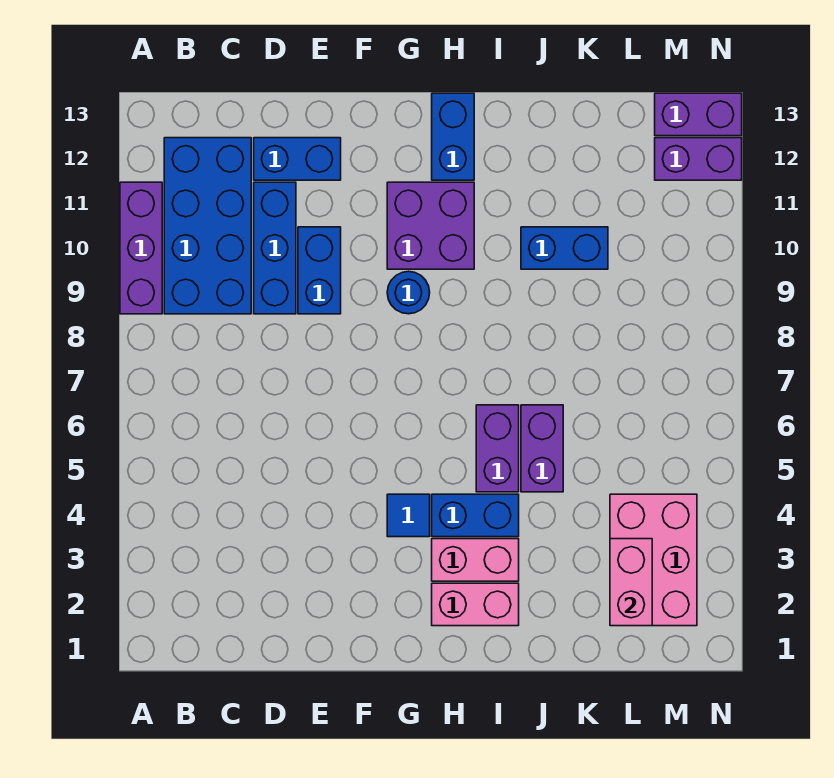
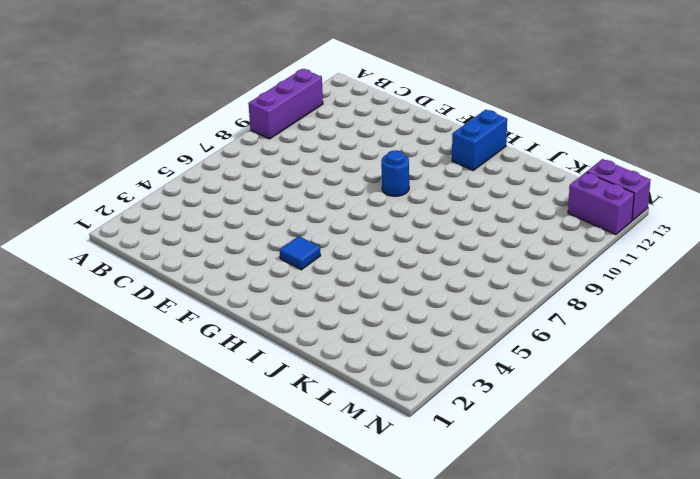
none -> blue brick B9:C12 level 1
none -> blue brick D9:D11 level 1
none -> blue brick D12:E12 level 1

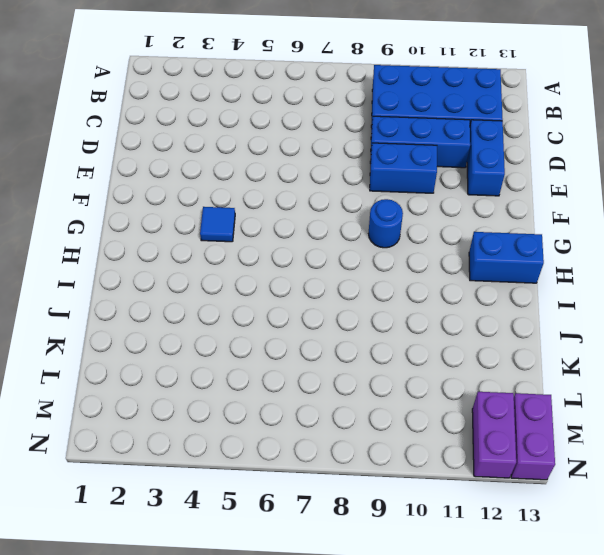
none -> purple brick A9:A11 level 1
none -> purple brick G10:H11 level 1
none -> pink brick H2:I2 level 1

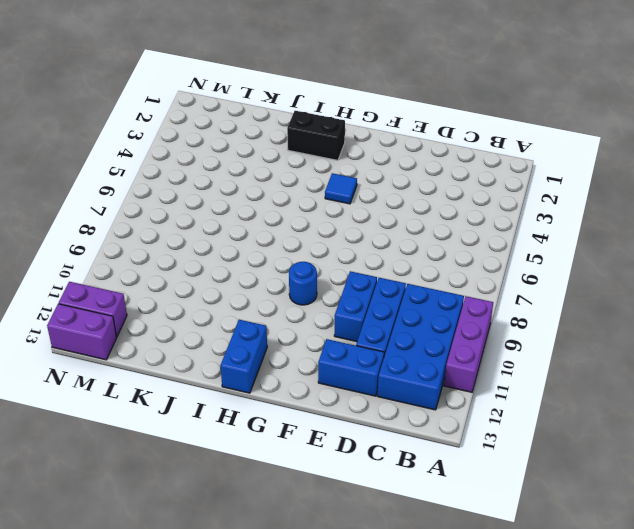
black brick H2:I2 level 1 -> pink brick H2:I2 level 1
none -> purple brick G10:H11 level 1
none -> pink brick H3:I3 level 1
none -> blue brick H4:I4 level 1

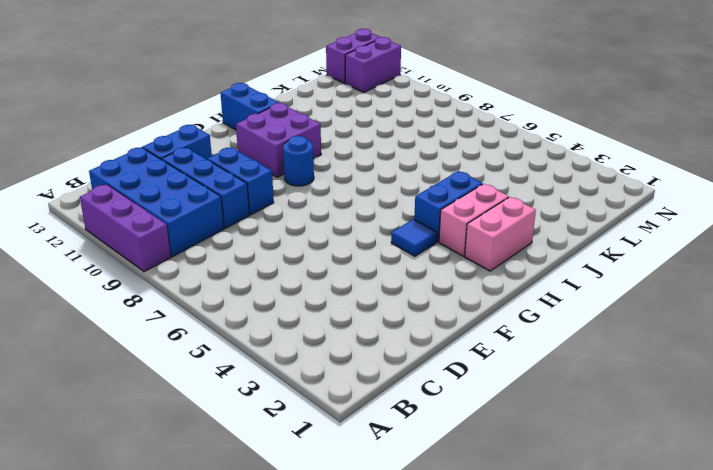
none -> purple brick I5:I6 level 1
none -> purple brick J5:J6 level 1
none -> blue brick J10:K10 level 1

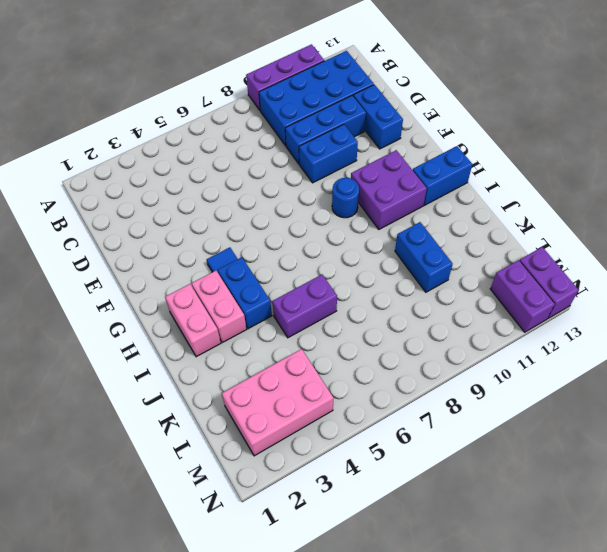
none -> purple brick I5:I6 level 1
none -> pink brick L2:L3 level 2

